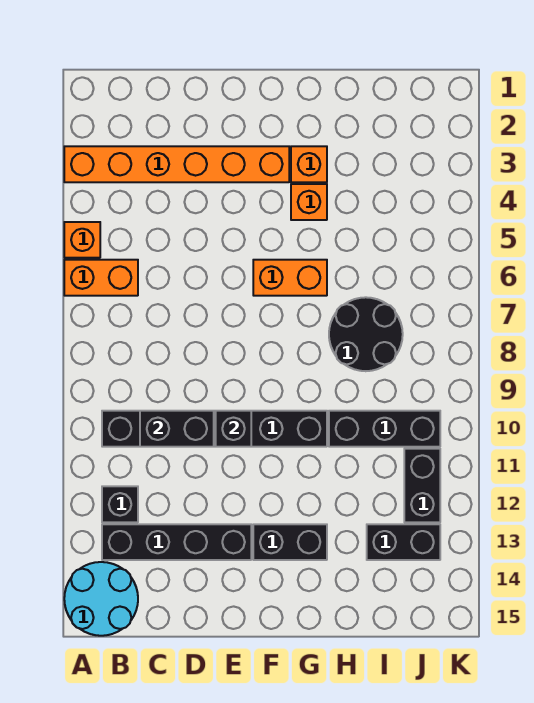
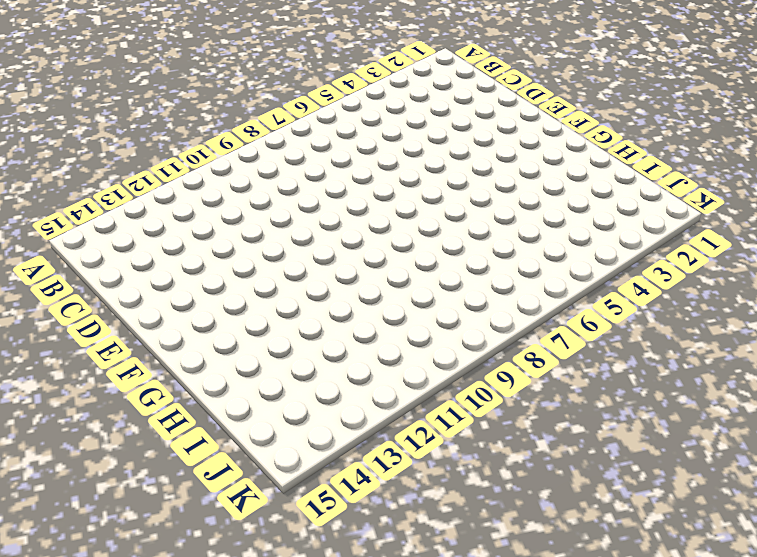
none -> orange brick A3:F3 level 1
none -> orange brick A5 level 1
none -> orange brick A6:B6 level 1

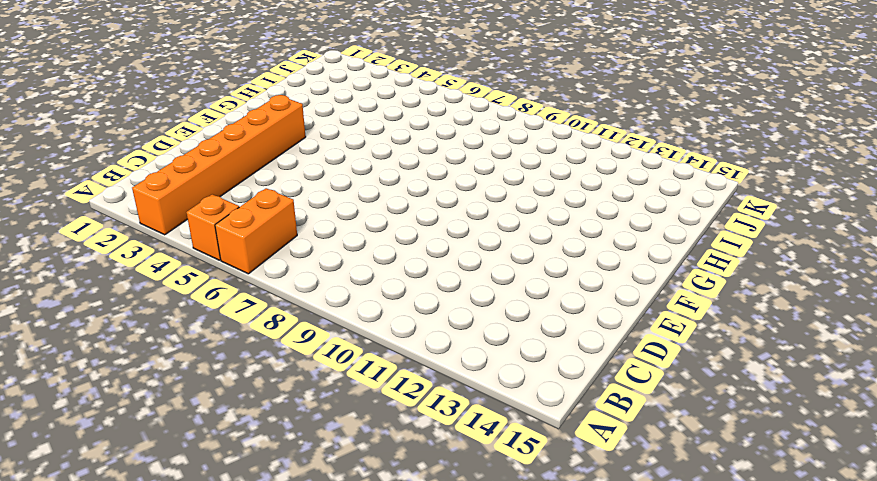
none -> cyan round brick A14:B15 level 1
none -> black brick B10:G10 level 1
none -> black brick B12 level 1

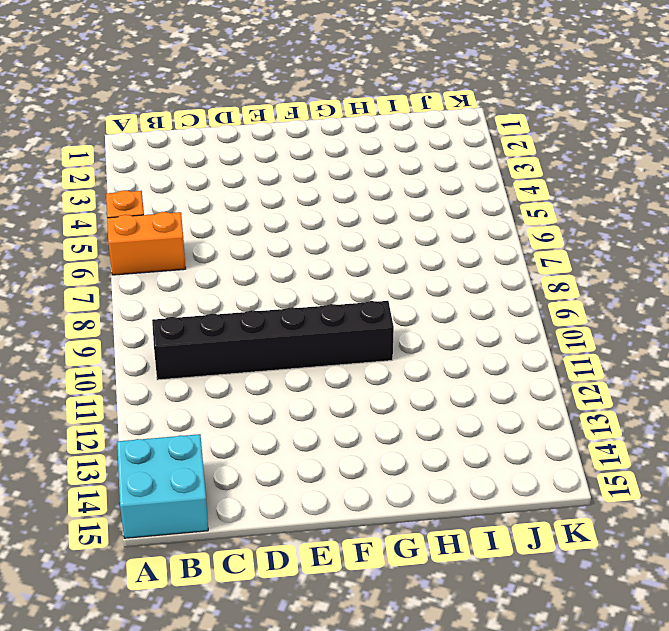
cyan brick A14:B15 level 1 -> cyan round brick A14:B15 level 1
none -> orange brick A3:F3 level 1
none -> black brick B12 level 1
none -> black brick B13:E13 level 1

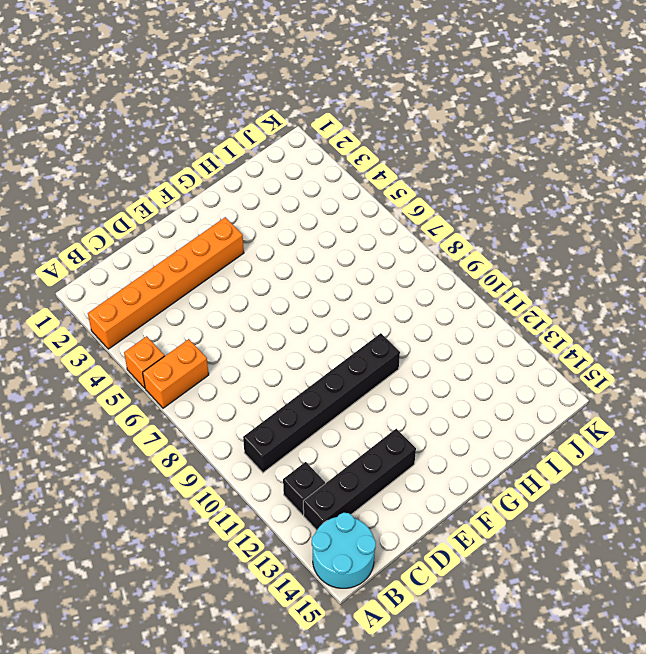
none -> orange brick F6:G6 level 1
none -> black brick F13:G13 level 1
none -> orange brick G3 level 1

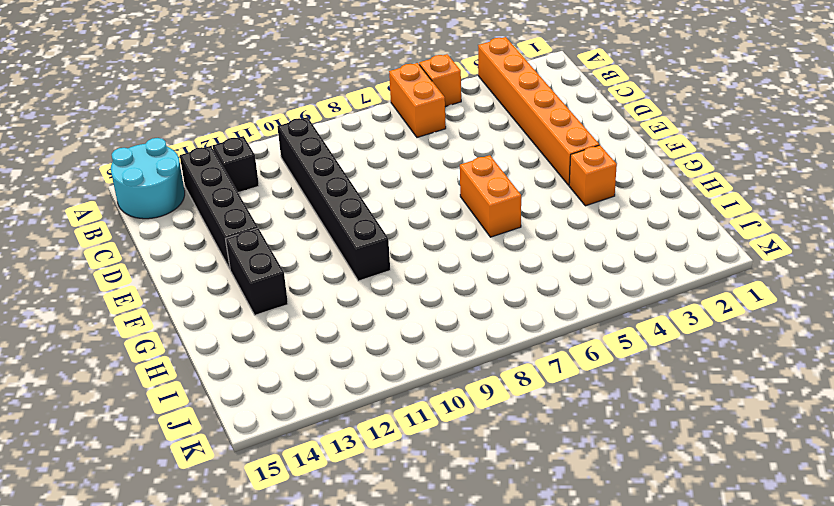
none -> orange brick G4 level 1
none -> black round brick H7:I8 level 1
none -> black brick H10:J10 level 1

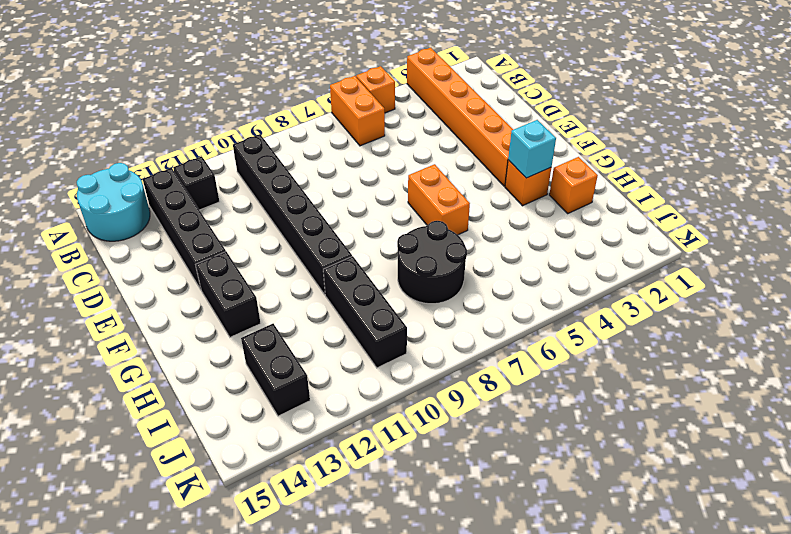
cyan brick G3 level 2 -> none
orange brick H2 level 1 -> orange brick G4 level 1
none -> black brick J11:J12 level 1
none -> black brick C10:D10 level 2
none -> black brick E10 level 2

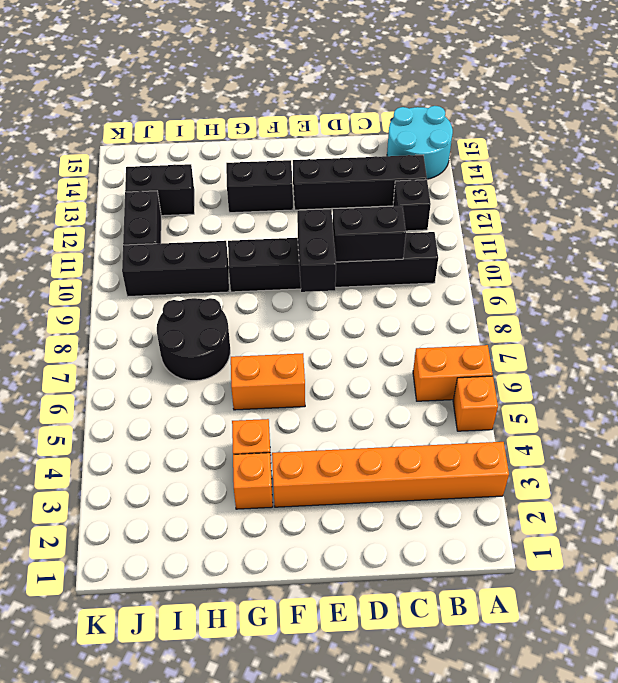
black brick E9:E10 level 2 -> black brick E10 level 2

